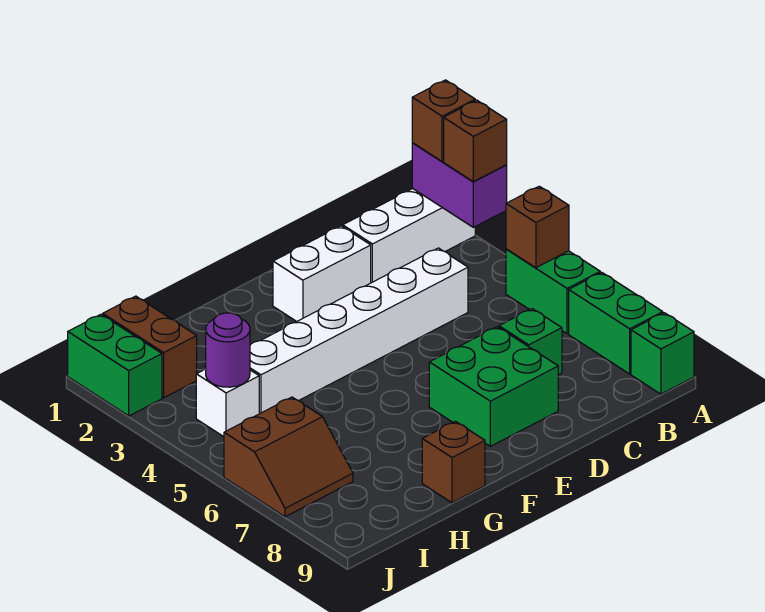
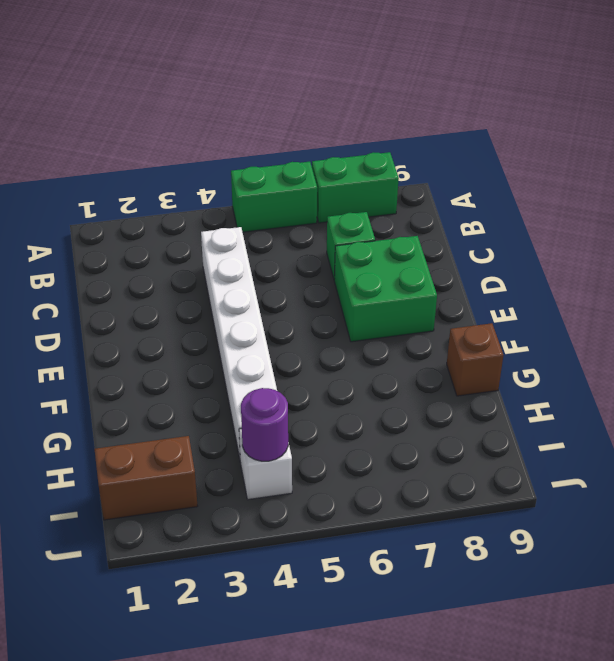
none -> white brick A2:C2 level 1
none -> green brick A9 level 1
none -> white brick D2:E2 level 1

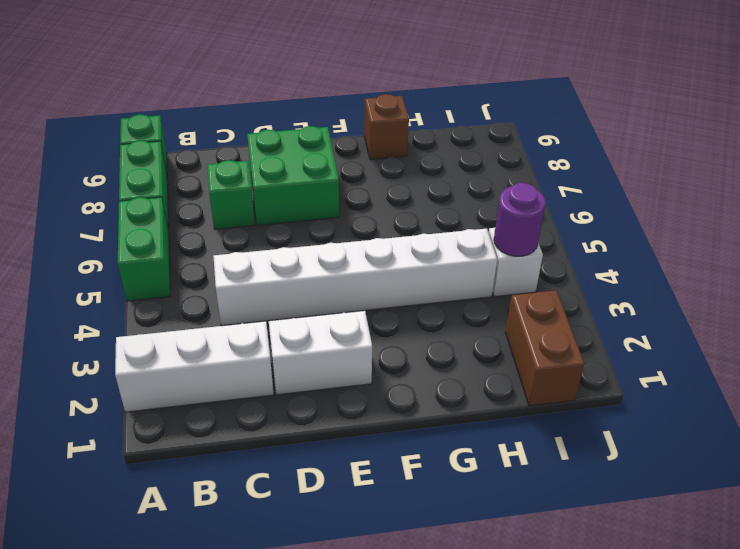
none -> brown slope I6:J7 level 1 top 6
none -> green brick J1:J2 level 1
none -> purple brick A2:A3 level 2

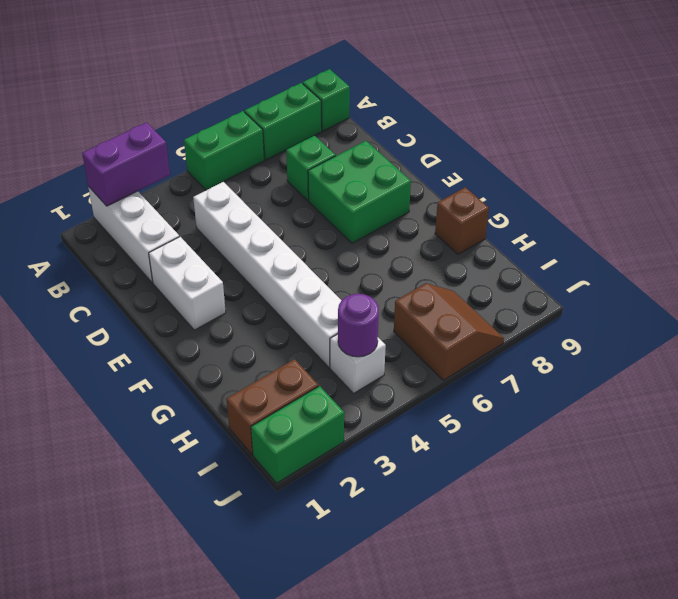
none -> brown brick A5 level 2
none -> brown brick A2 level 3
none -> brown brick A3 level 3

